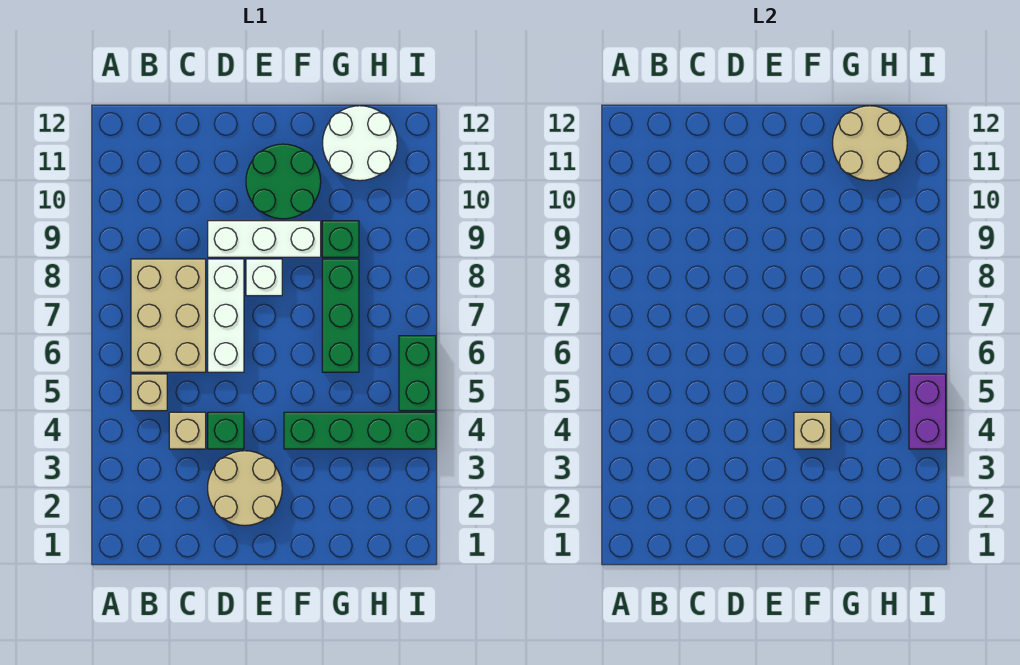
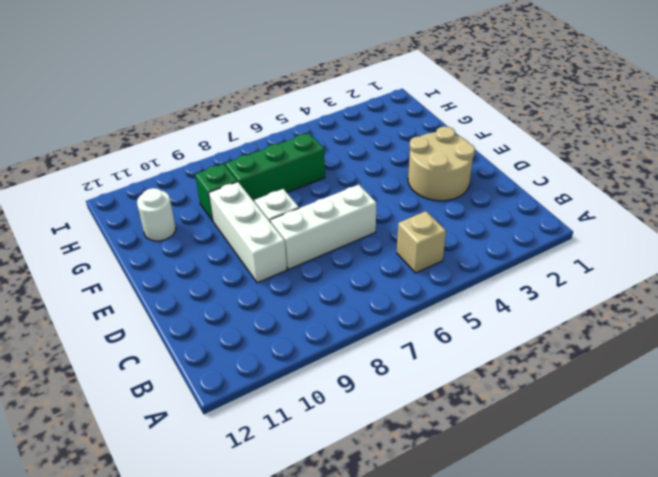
white round brick G11 level 1 -> white round brick G11:H12 level 1
none -> tan brick B6:C8 level 1
none -> tan brick C4 level 1
none -> green brick D4 level 1

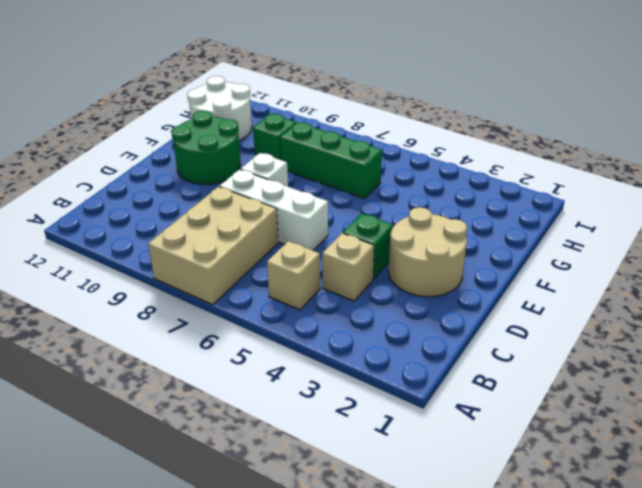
tan brick A7:C8 level 1 -> tan brick B6:C8 level 1
none -> white brick D9:F9 level 1
none -> green brick F4:I4 level 1
none -> green brick I5:I6 level 1

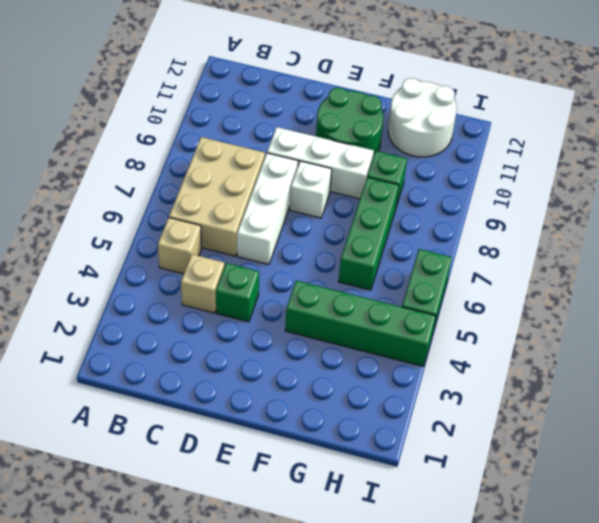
none -> tan round brick D2:E3 level 1
none -> tan brick F4 level 2
none -> tan round brick G11:H12 level 2

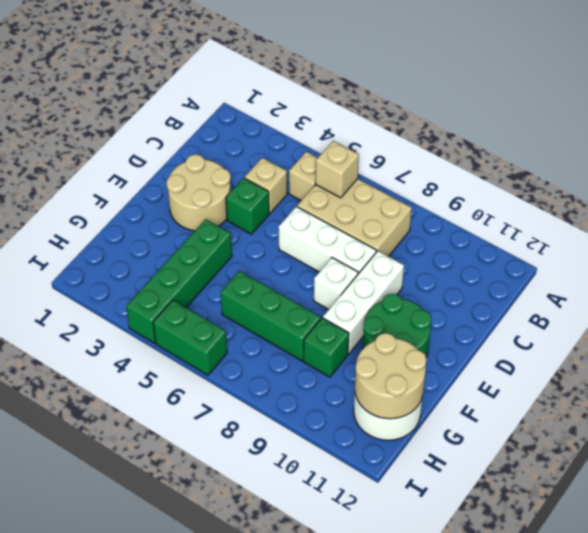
tan brick B6 level 2 -> tan brick F4 level 2
none -> purple brick I4:I5 level 2

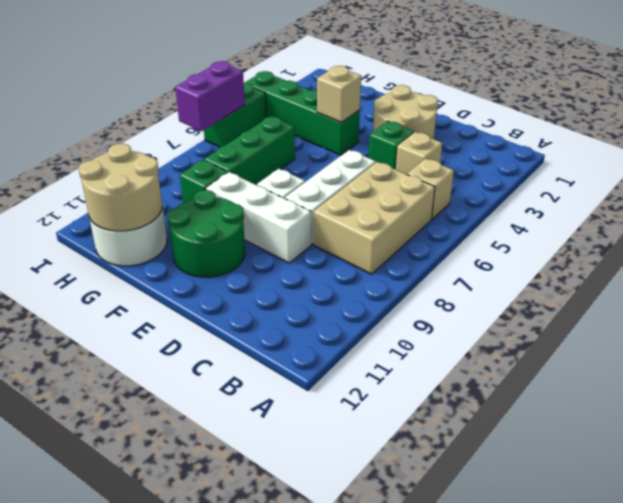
purple brick I6:I7 level 2 -> purple brick I4:I5 level 2

